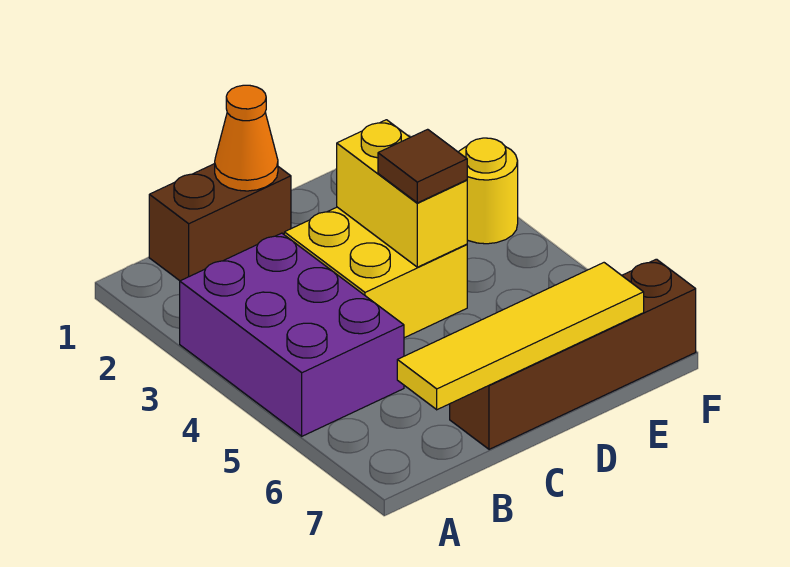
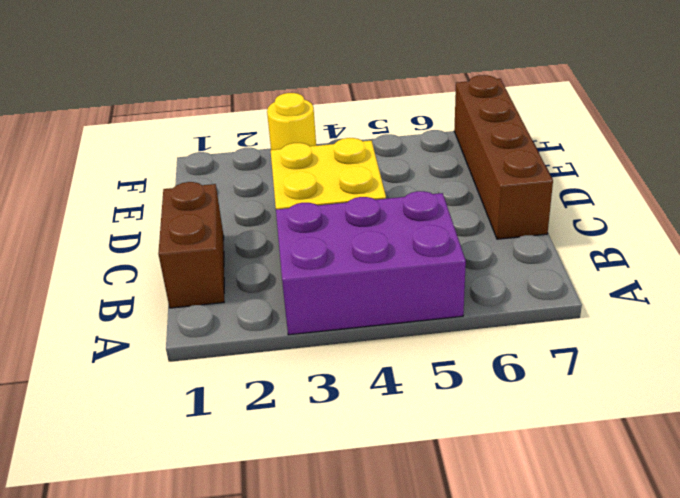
none -> yellow tile B7:E7 level 2
none -> orange cone C1 level 2

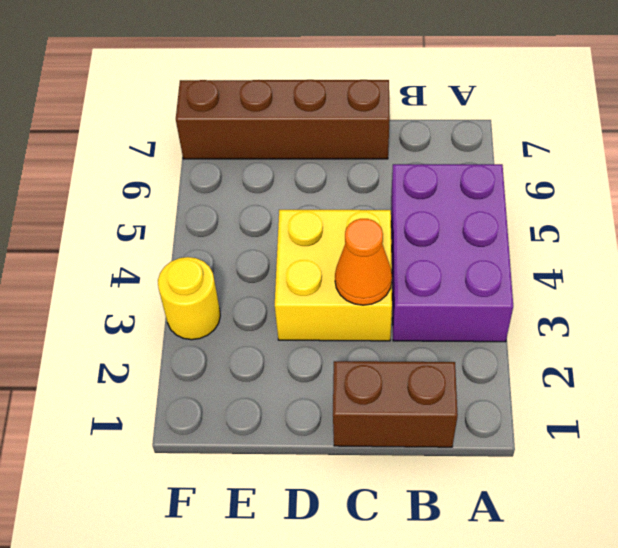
orange cone C3 level 2 -> orange cone C1 level 2
none -> yellow tile B7:E7 level 2
none -> yellow brick D3:D4 level 2

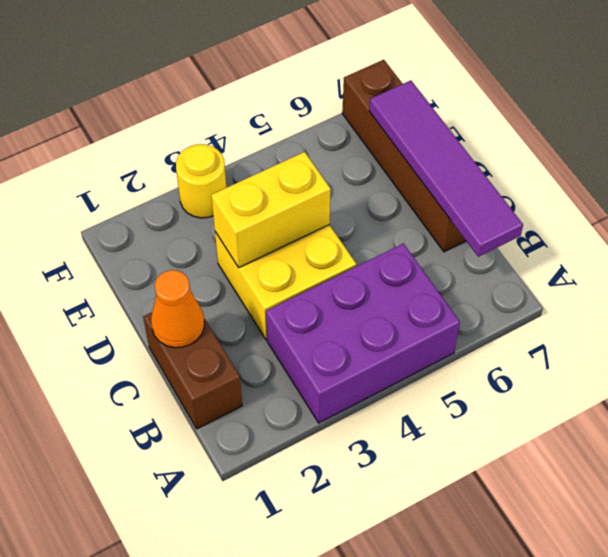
purple tile B7:E7 level 2 -> yellow tile B7:E7 level 2
none -> brown tile D4 level 3

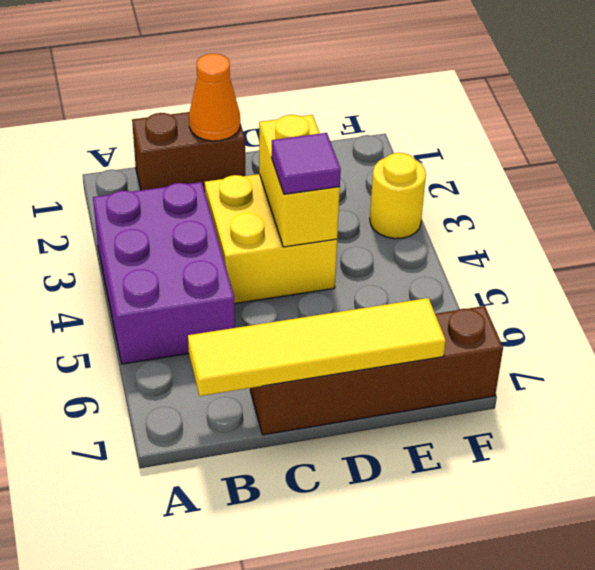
purple tile D4 level 3 -> brown tile D4 level 3

